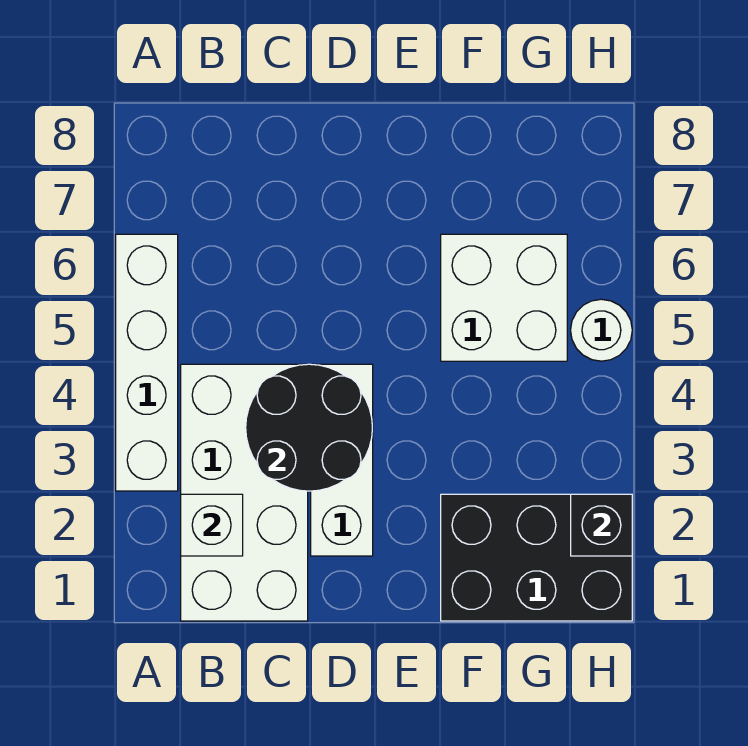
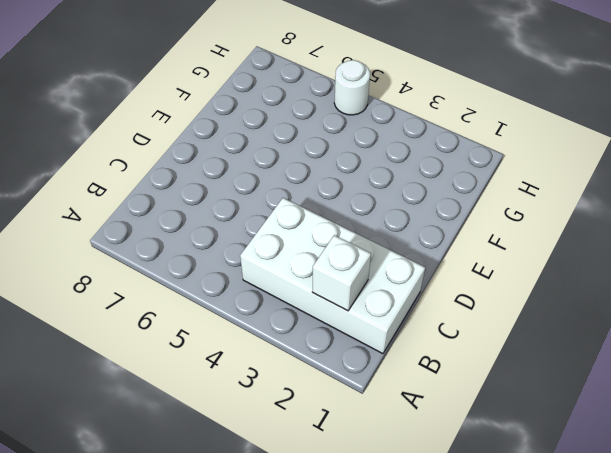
none -> white brick A3:A6 level 1
none -> white brick D2:D4 level 1

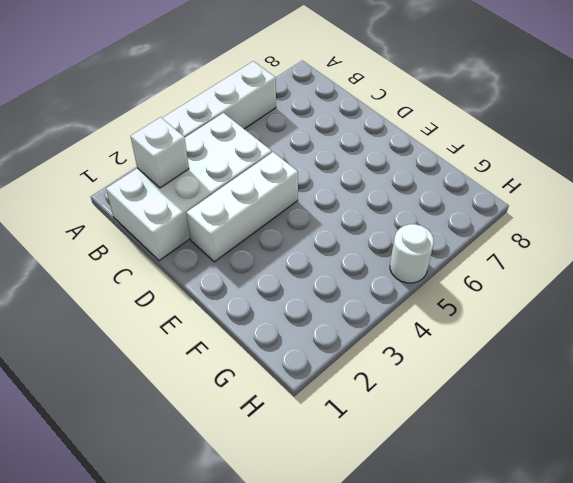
none -> black brick F1:H2 level 1
none -> white brick F5:G6 level 1

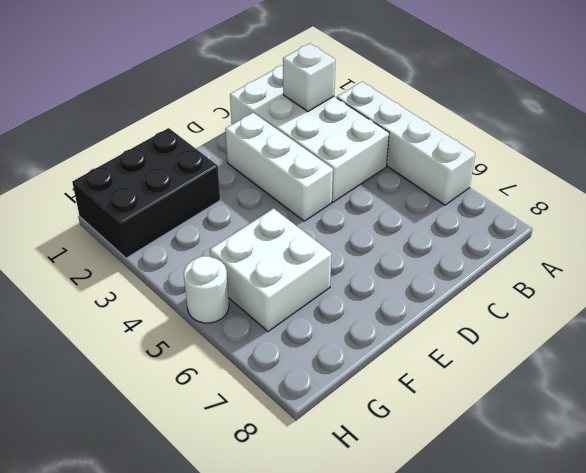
none -> black round brick C3:D4 level 2
none -> black brick H2 level 2

